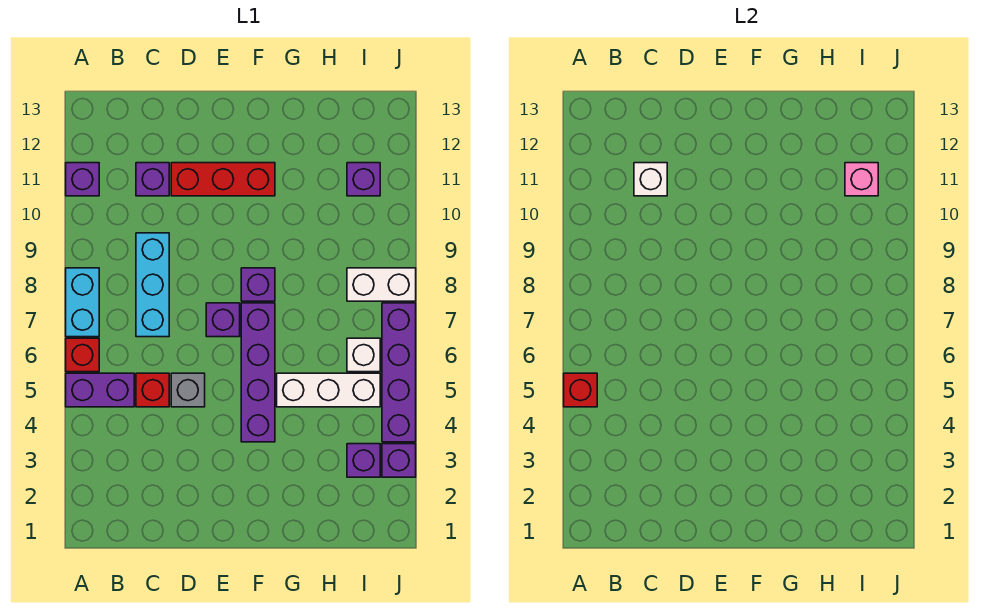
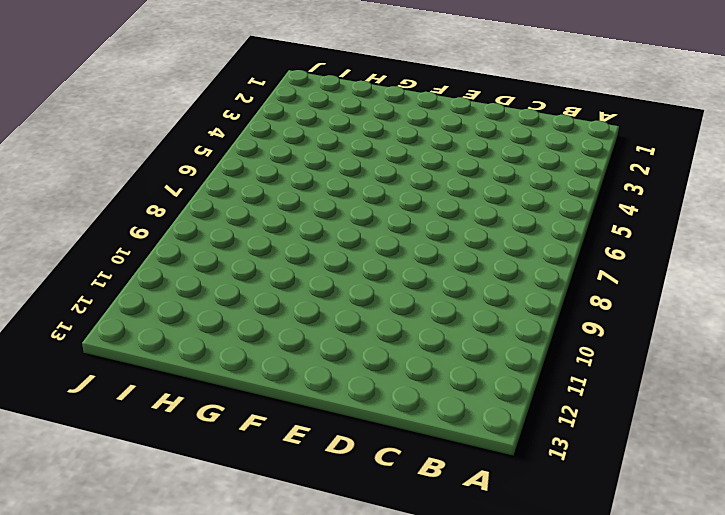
none -> purple brick A5:B5 level 1
none -> red brick A6 level 1
none -> cyan brick A7:A8 level 1

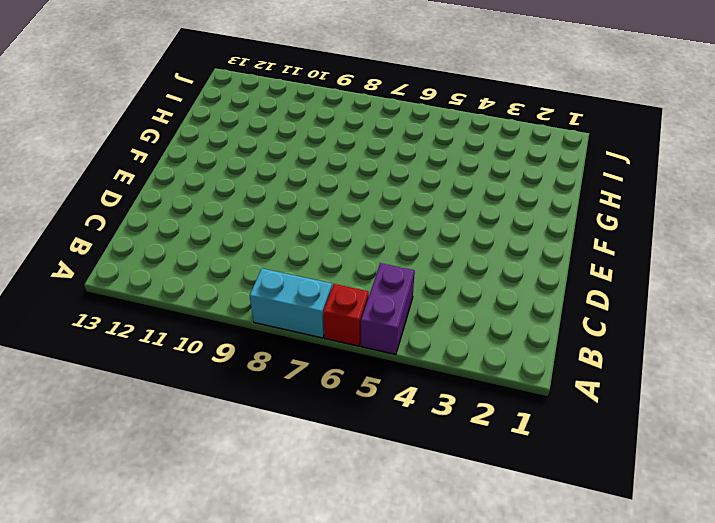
none -> purple brick A11 level 1
none -> red brick C5 level 1
none -> cyan brick C7:C9 level 1

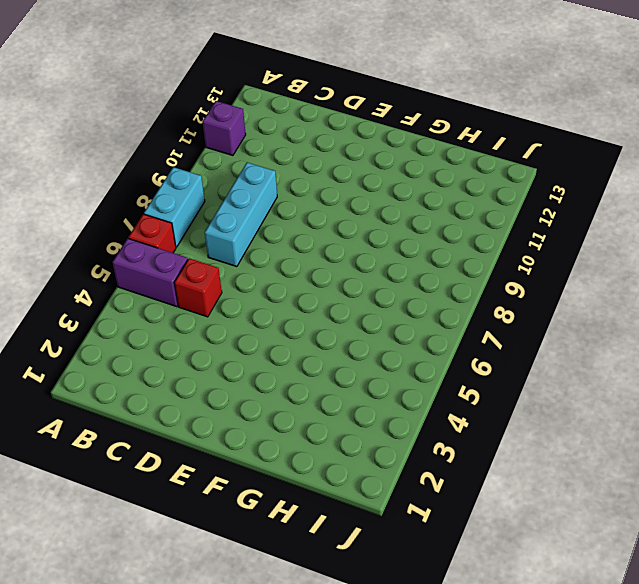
none -> purple brick C11 level 1
none -> grey brick D5 level 1
none -> red brick D11:F11 level 1

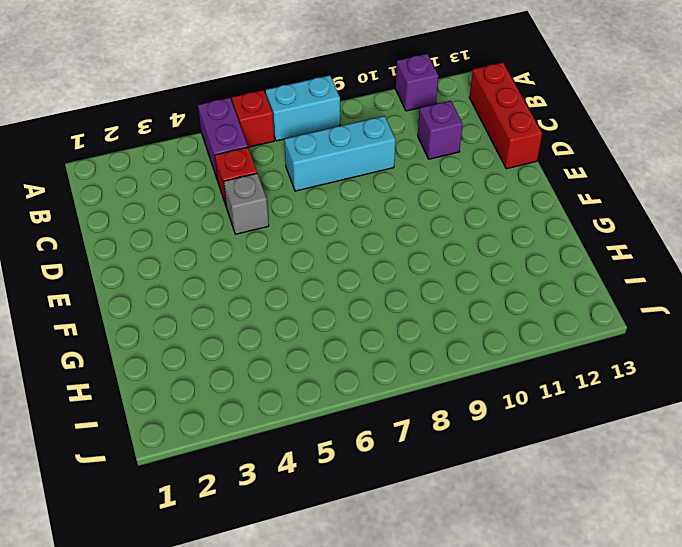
red brick B13:D13 level 1 -> red brick D11:F11 level 1
none -> purple brick E7 level 1
none -> purple brick F4:F7 level 1
none -> purple brick F8 level 1

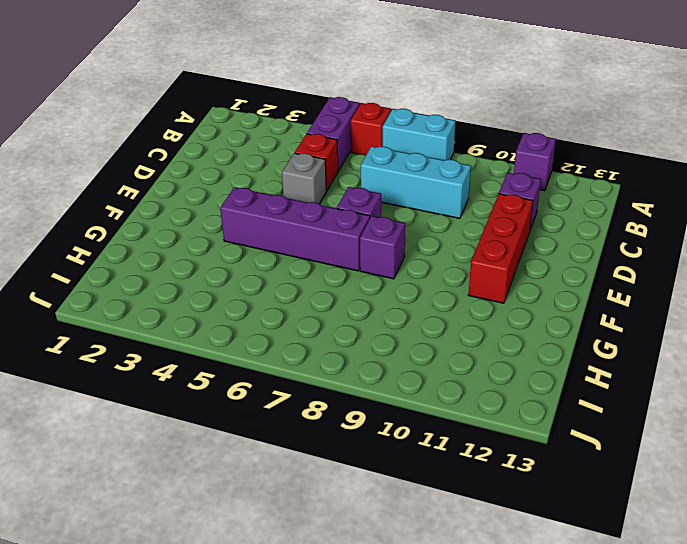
none -> white brick G5:I5 level 1
none -> purple brick I3 level 1
none -> white brick I6 level 1

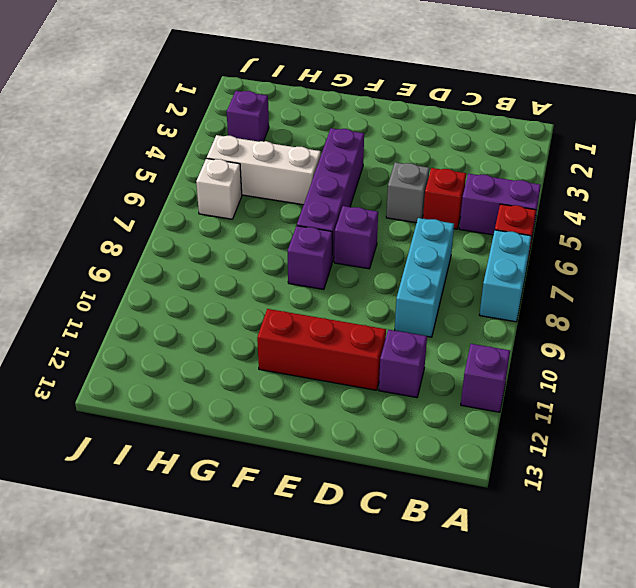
none -> white brick I8:J8 level 1
none -> purple brick I11 level 1
none -> purple brick J3 level 1

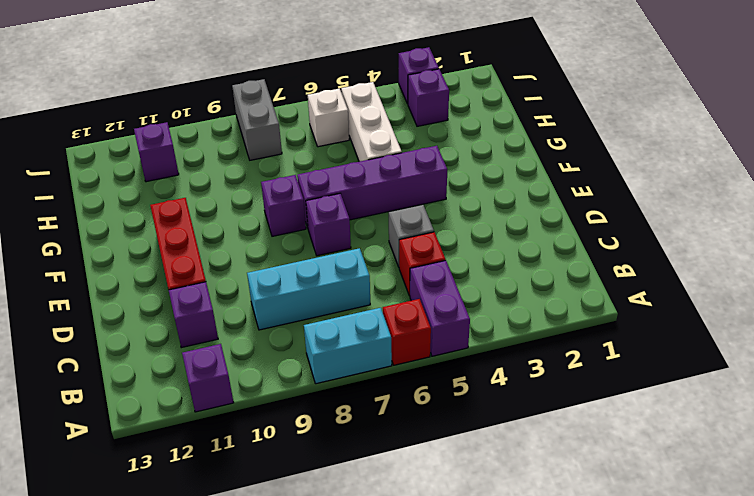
grey brick I8:J8 level 1 -> white brick I8:J8 level 1
none -> purple brick J4:J7 level 1
none -> red brick A5 level 2
none -> white brick C11 level 2

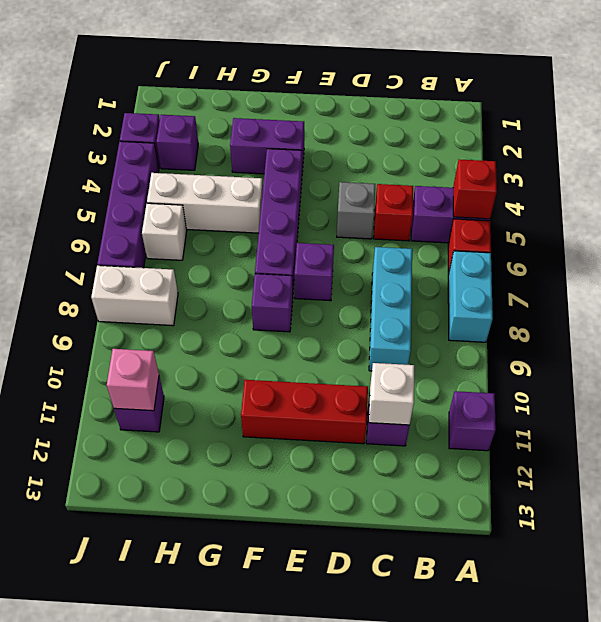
purple brick F3:G3 level 1 -> none

